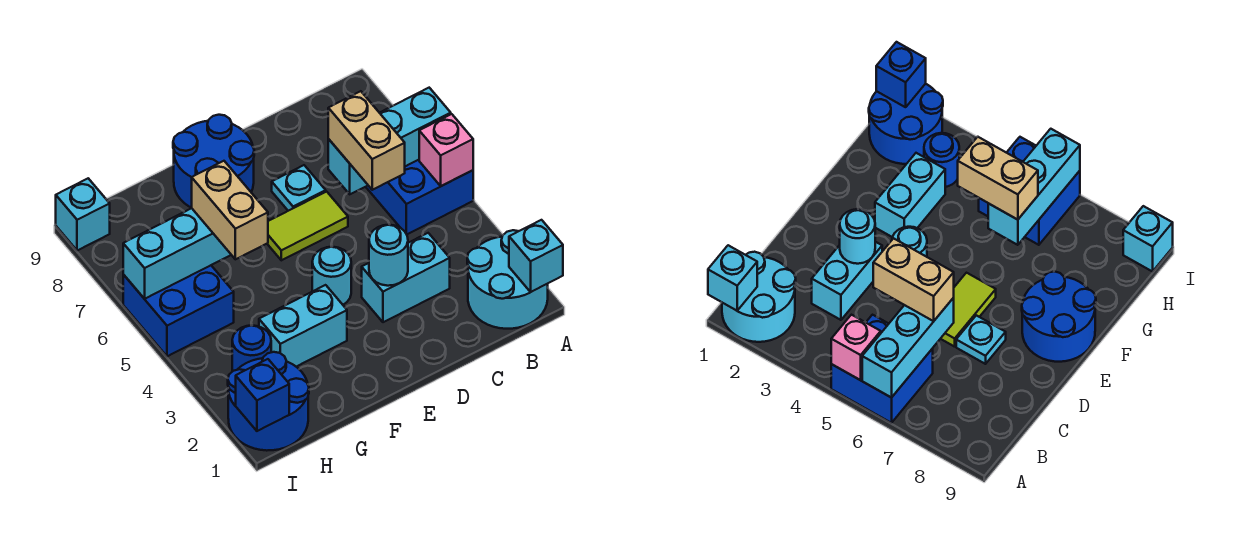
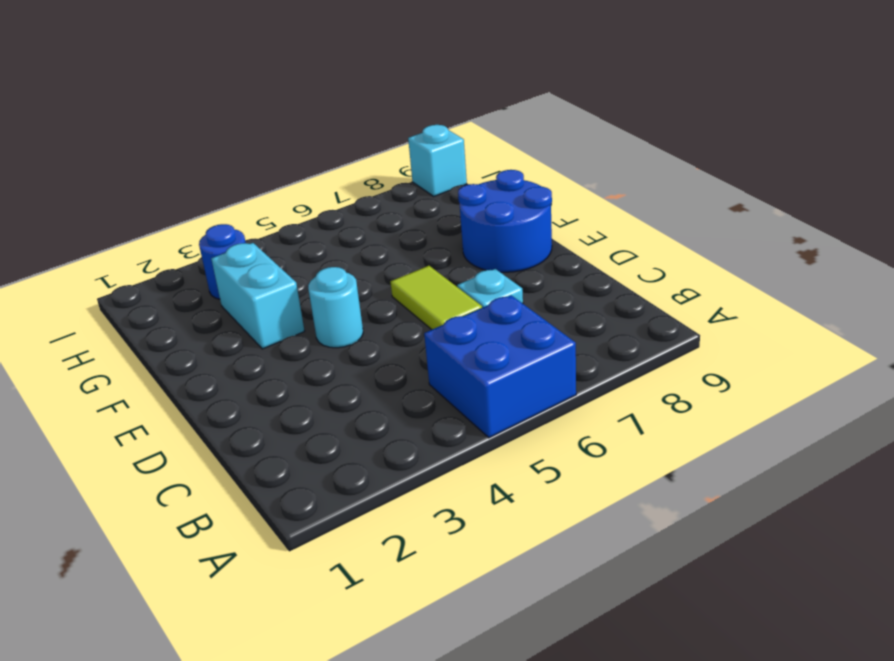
none -> cyan round brick A1:B2 level 1
none -> cyan brick C3:D3 level 1
none -> blue round brick H1:I2 level 1

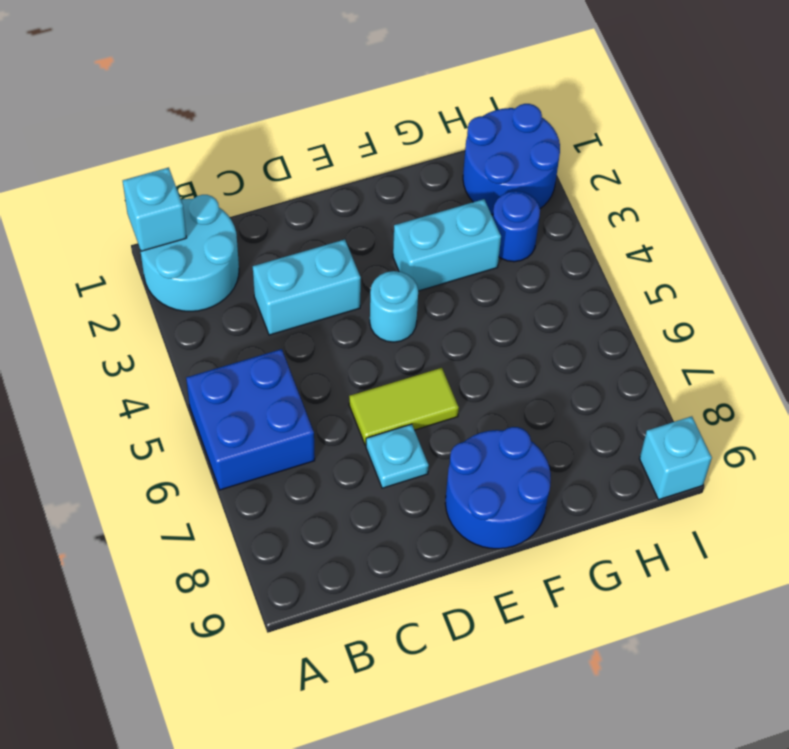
none -> blue brick H5:I6 level 1
none -> pink brick A5 level 2
none -> cyan brick A6:C6 level 2

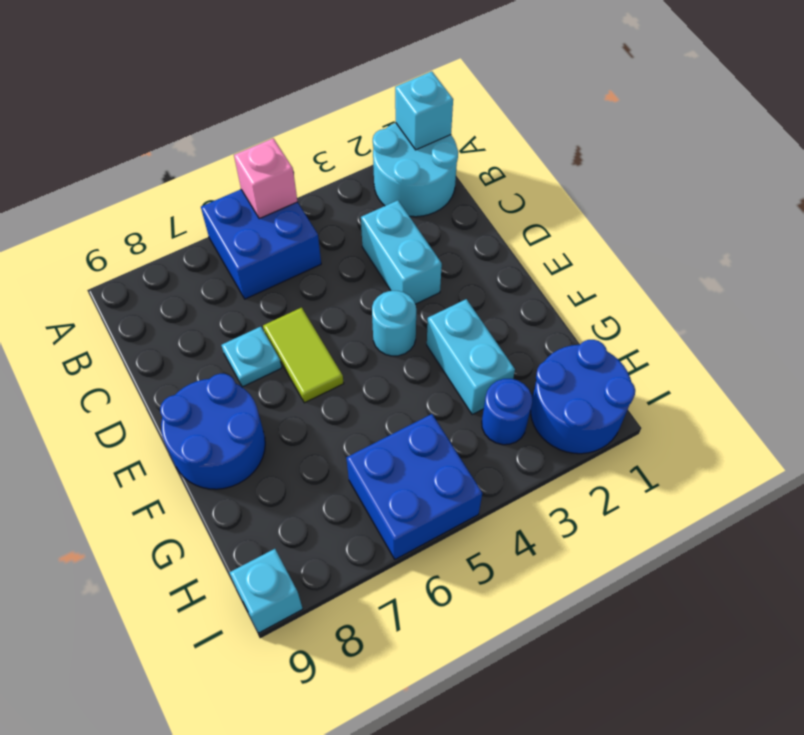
none -> cyan brick A6:C6 level 2
none -> cyan round brick D3 level 2
none -> cyan brick G6:I6 level 2

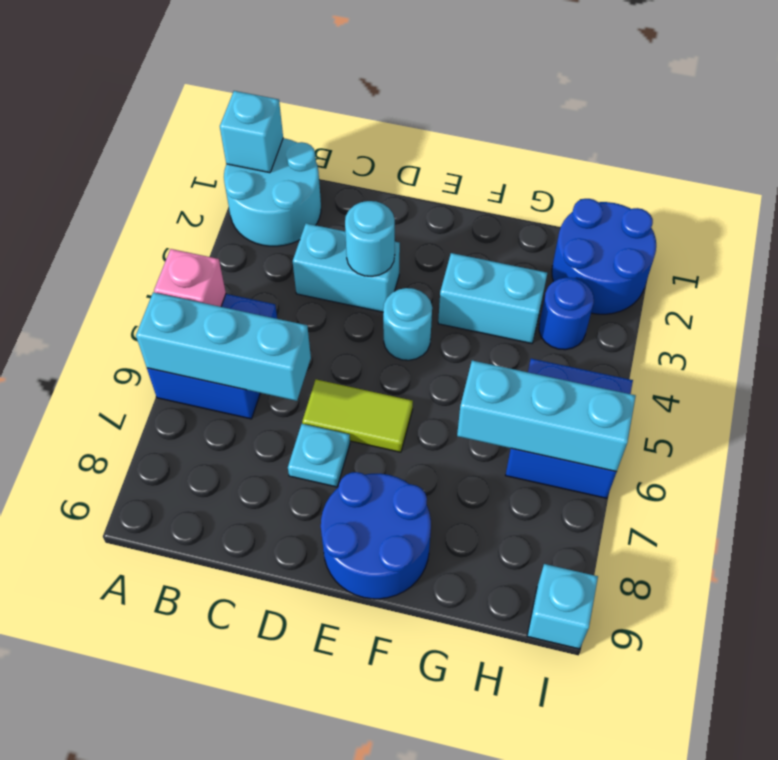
none -> blue brick I1 level 2
none -> tan brick C5:C6 level 3
none -> tan brick G5:G6 level 3

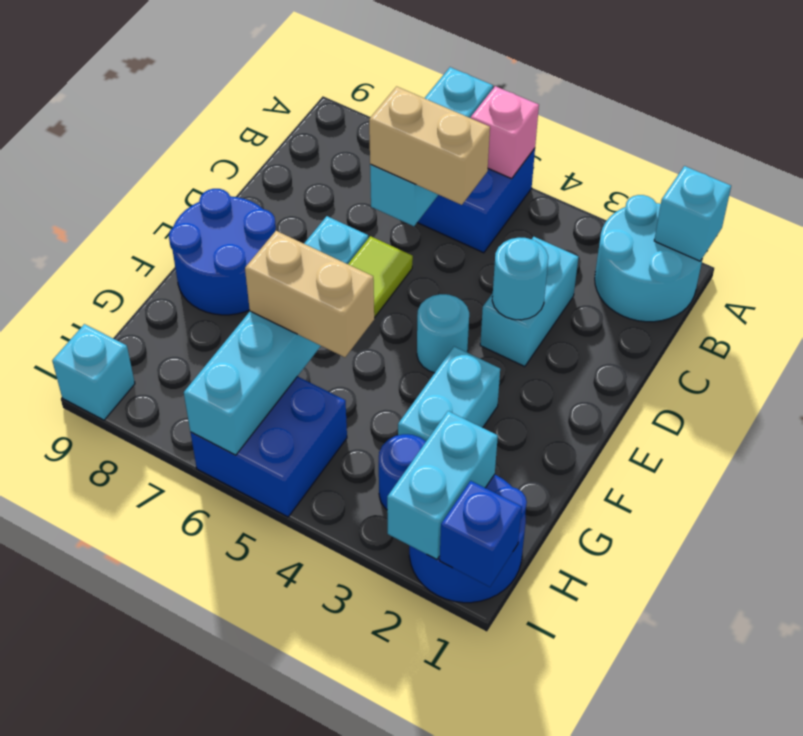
cyan brick H2:I2 level 2 -> none

